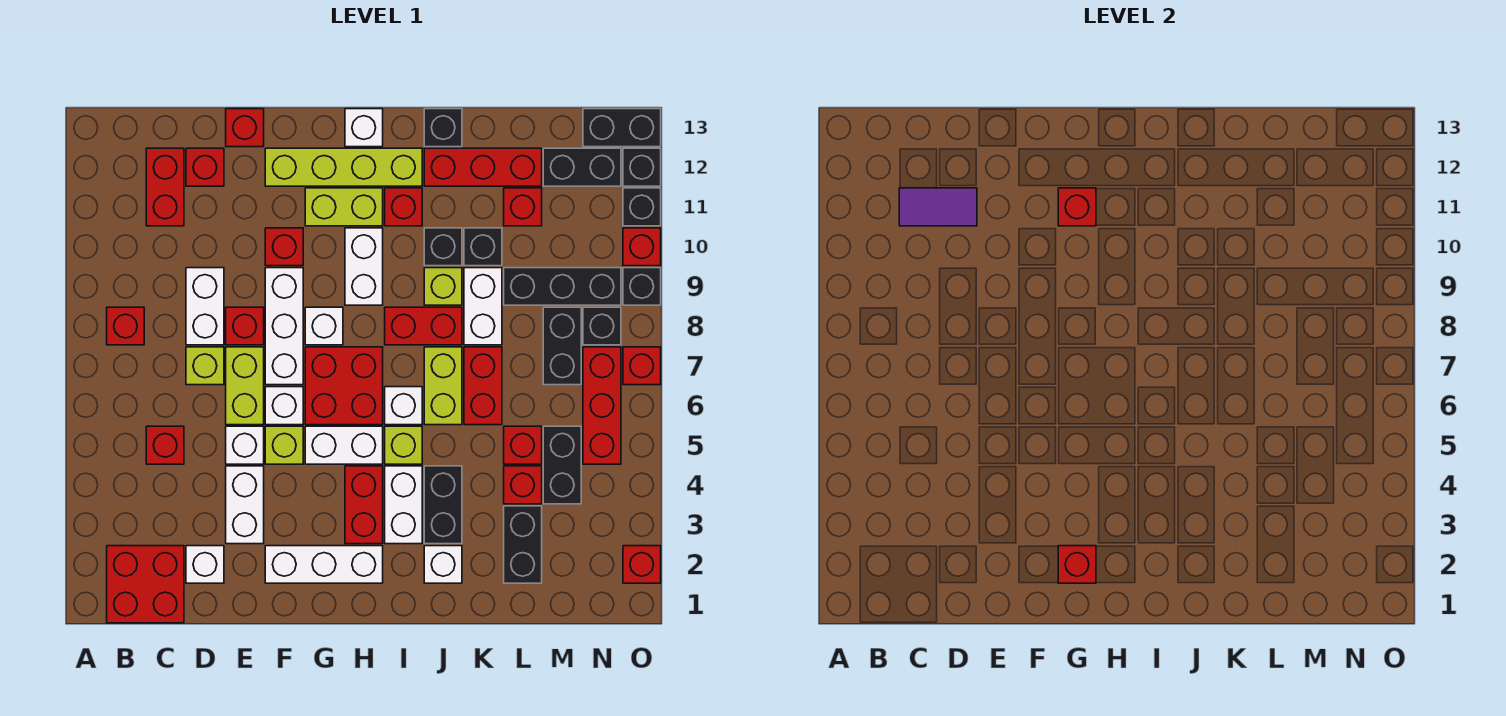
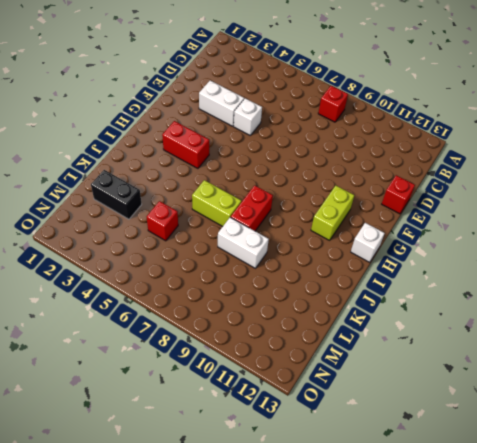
none -> red brick B1:C2 level 1
none -> red brick C5 level 1
none -> red brick C11:C12 level 1
none -> white brick D2 level 1

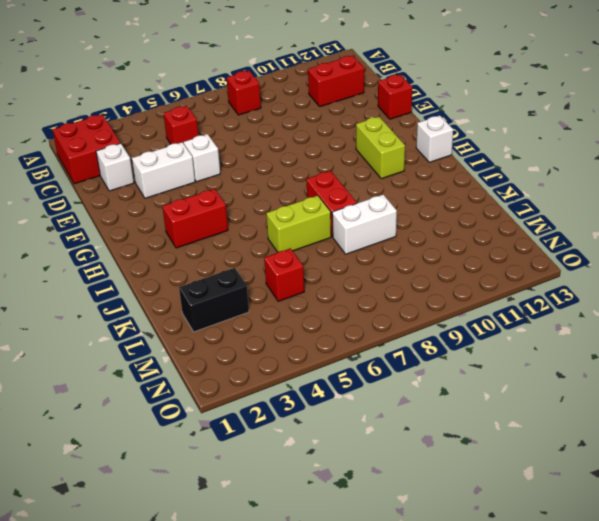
none -> lime brick D7 level 1
none -> white brick D8:D9 level 1
none -> red brick D12 level 1
none -> lime brick E6:E7 level 1

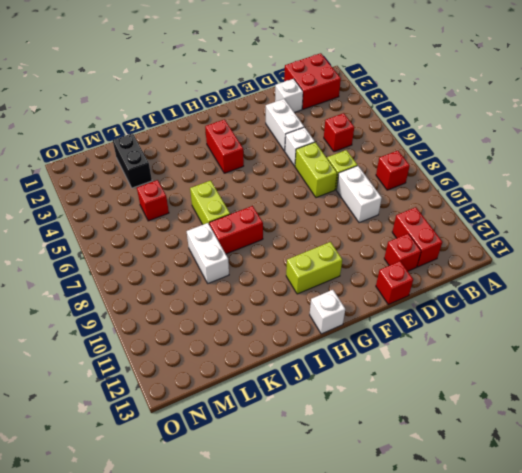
none -> red brick E8 level 1
none -> white brick F2:H2 level 1
none -> lime brick F5 level 1
none -> white brick F6 level 1

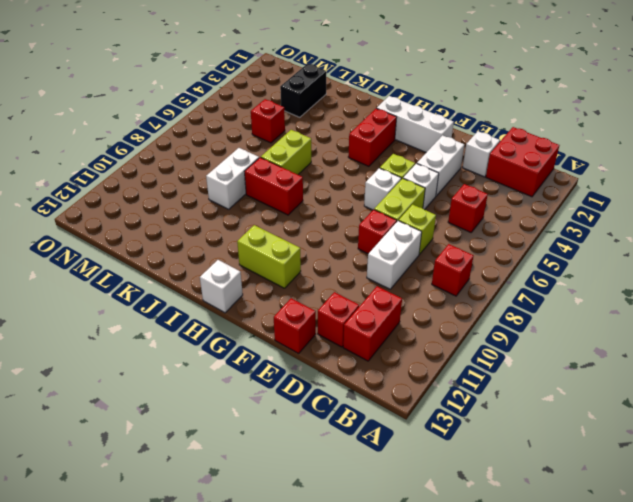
none -> white brick F7:F9 level 1
none -> red brick F10 level 1
none -> lime brick F12:I12 level 1
none -> white brick G5:H5 level 1

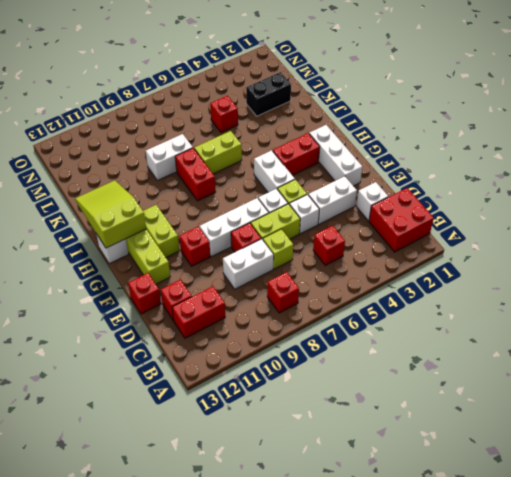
lime slope H12:J13 level 2 top H -> none
none -> red brick G6:H7 level 1
none -> white brick G8 level 1
none -> white brick H9:H10 level 1
none -> white brick I3:I4 level 1

